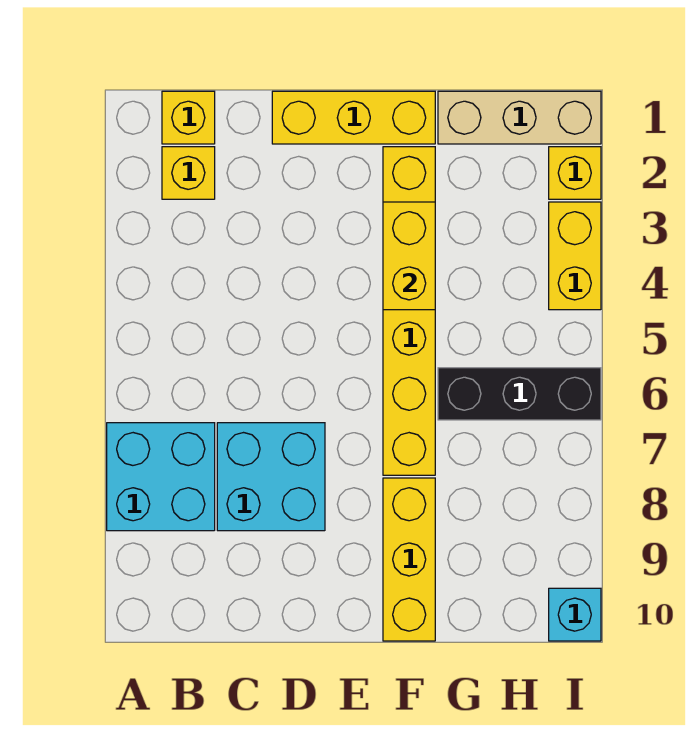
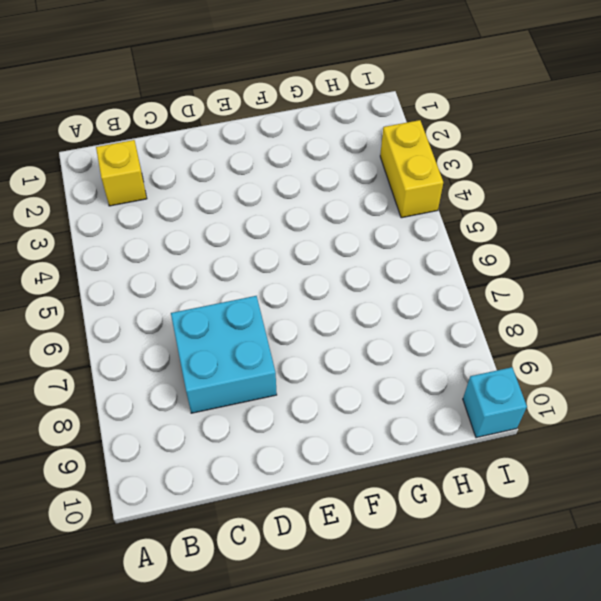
none -> cyan brick A7:B8 level 1
none -> yellow brick B1 level 1
none -> yellow brick D1:F1 level 1

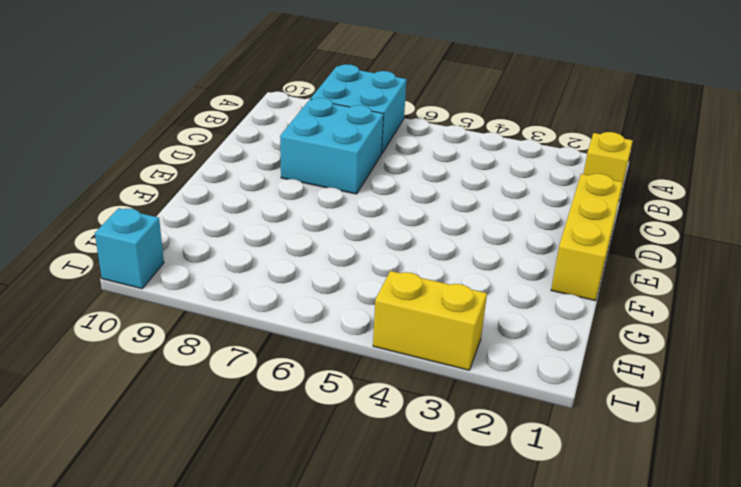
none -> yellow brick B2 level 1
none -> yellow brick F2:F7 level 1
none -> yellow brick F8:F10 level 1

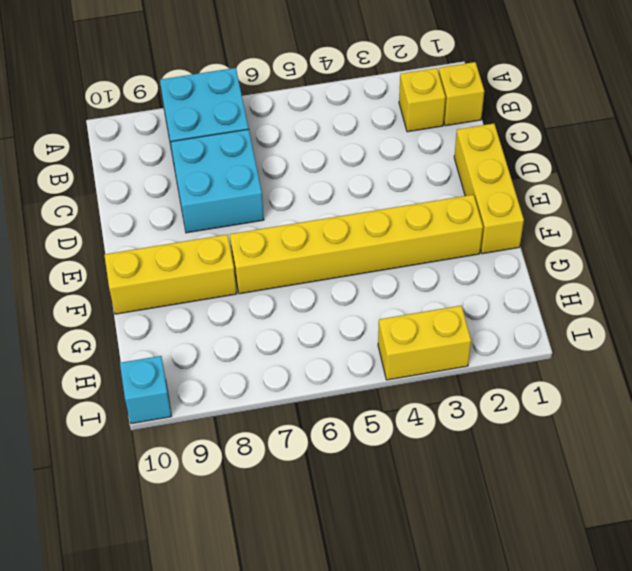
none -> tan brick G1:I1 level 1
none -> black brick G6:I6 level 1
none -> yellow brick I2 level 1

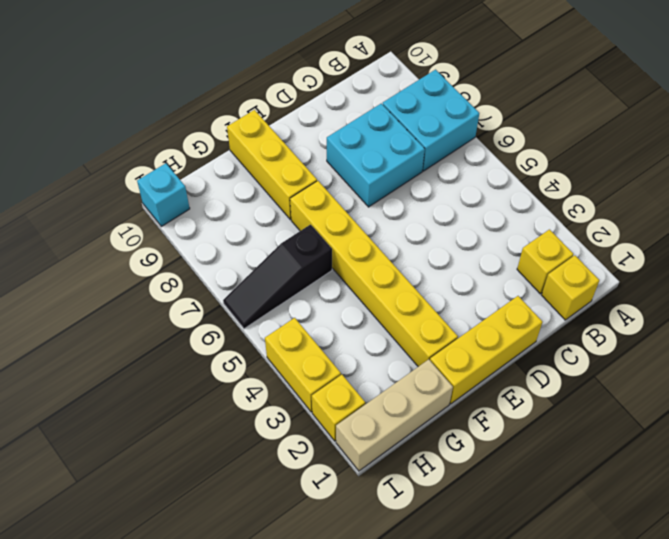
black slope G6:I6 level 1 top G -> black brick G6:I6 level 1
none -> yellow brick F3:F4 level 2

